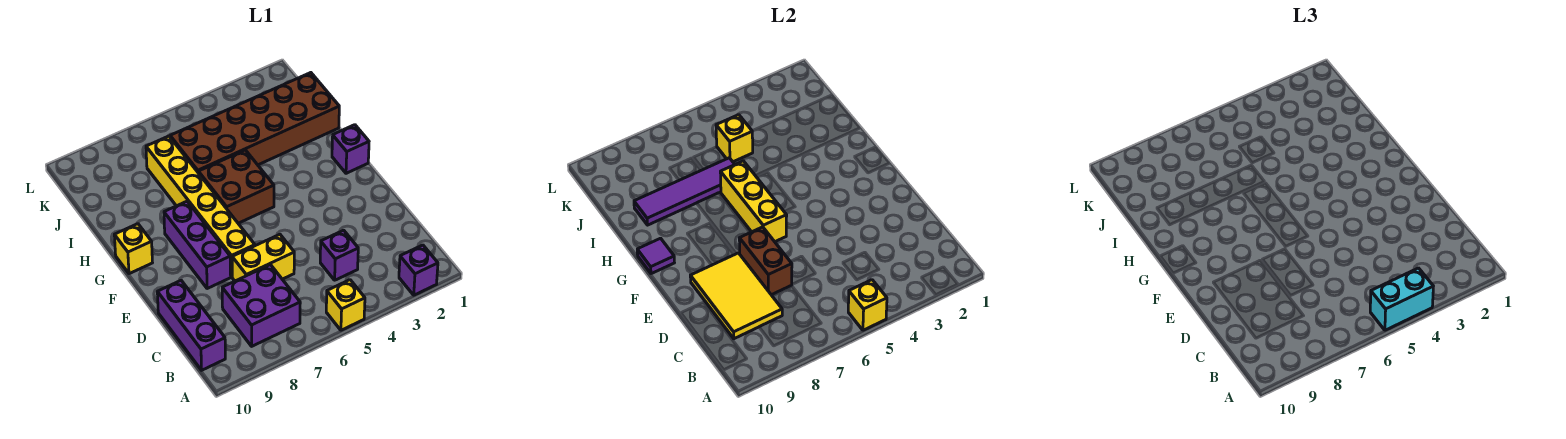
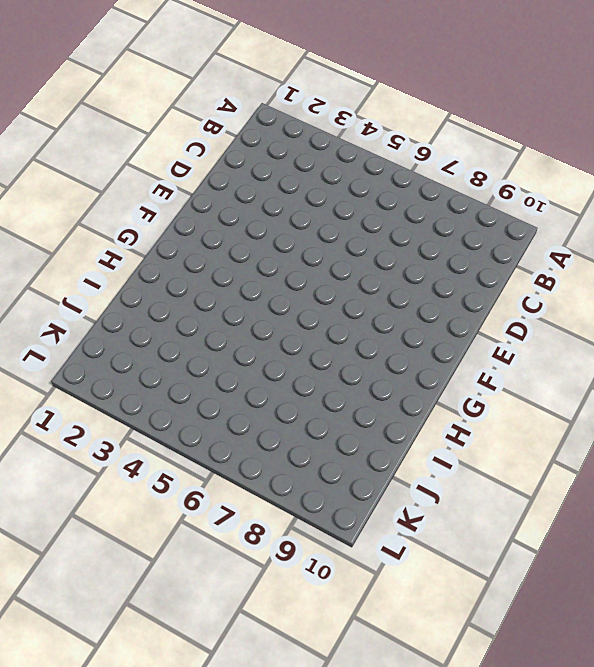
none -> purple brick A2 level 1
none -> yellow brick A5 level 1
none -> purple brick B7:C8 level 1

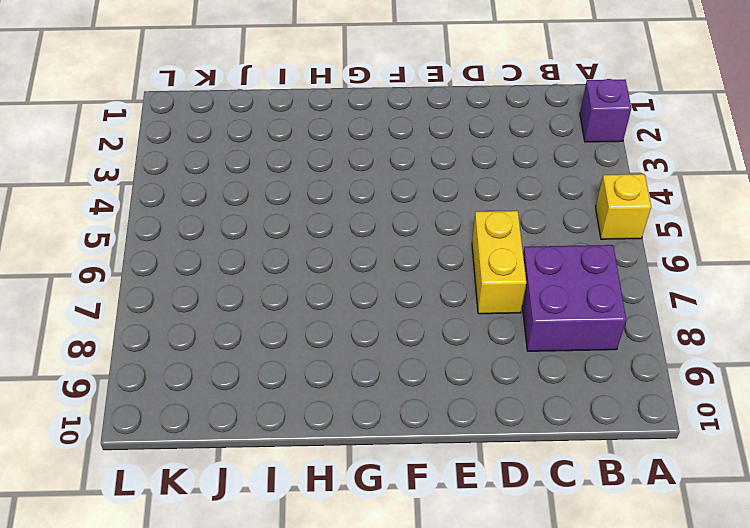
none -> purple brick B10:D10 level 1
none -> purple brick C4 level 1
none -> yellow brick E7:J7 level 1

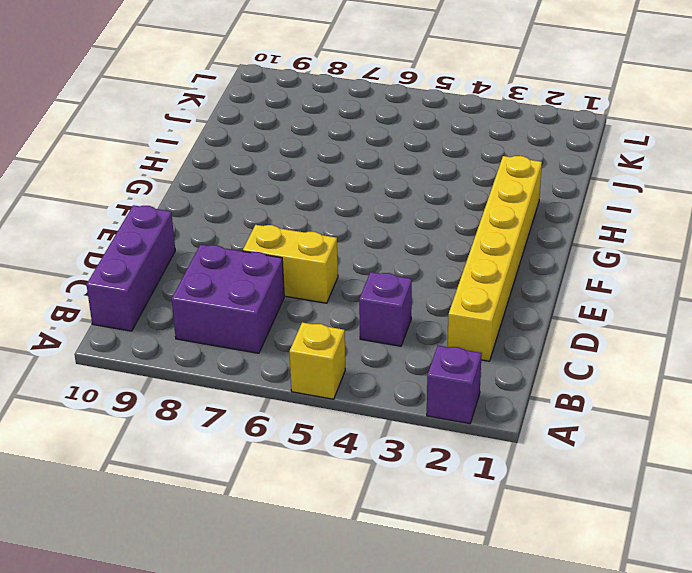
yellow brick C2:H2 level 1 -> yellow brick E7:J7 level 1
none -> purple brick E8:G8 level 1
none -> purple brick G1 level 1
none -> brown brick G5:H6 level 1

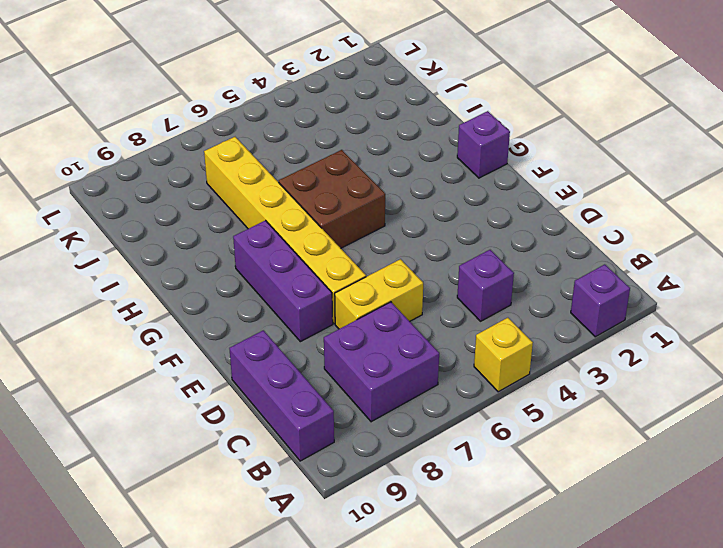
none -> yellow brick G10 level 1
none -> brown brick I1:J6 level 1
none -> yellow brick A5 level 2

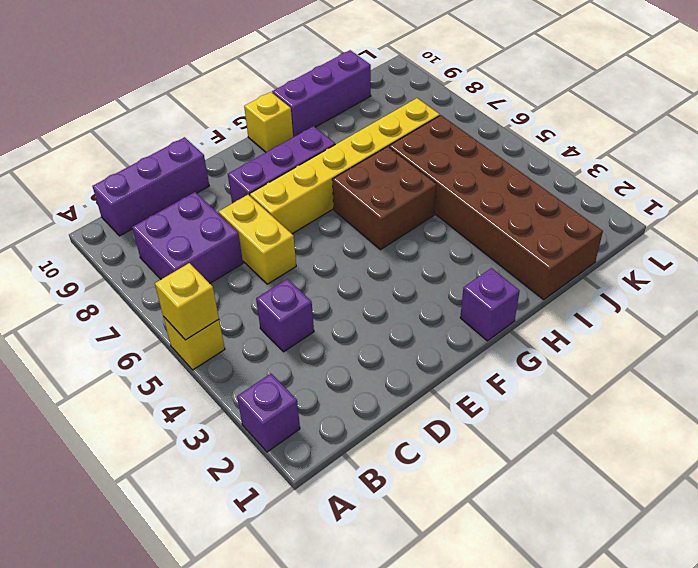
purple brick H10:J10 level 1 -> none
none -> yellow tile C8:E9 level 2
none -> brown brick D7:E7 level 2
none -> yellow brick F6:H6 level 2

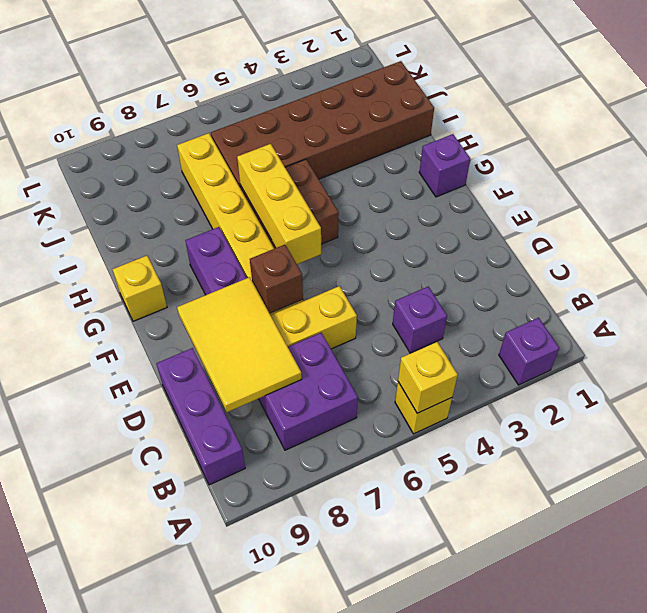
brown brick E7 level 2 -> brown brick D7:E7 level 2
none -> purple tile G10 level 2
none -> purple tile I6:I9 level 2
none -> yellow brick J5 level 2

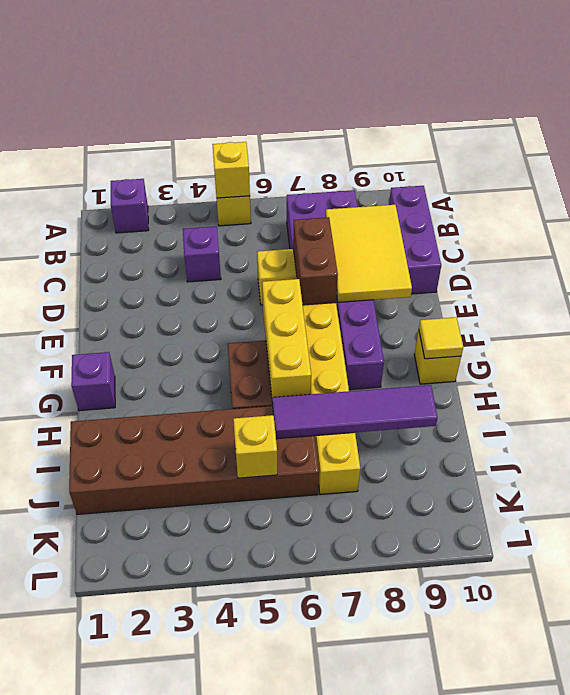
yellow tile G10 level 2 -> purple tile G10 level 2
none -> cyan brick A4:A5 level 3

